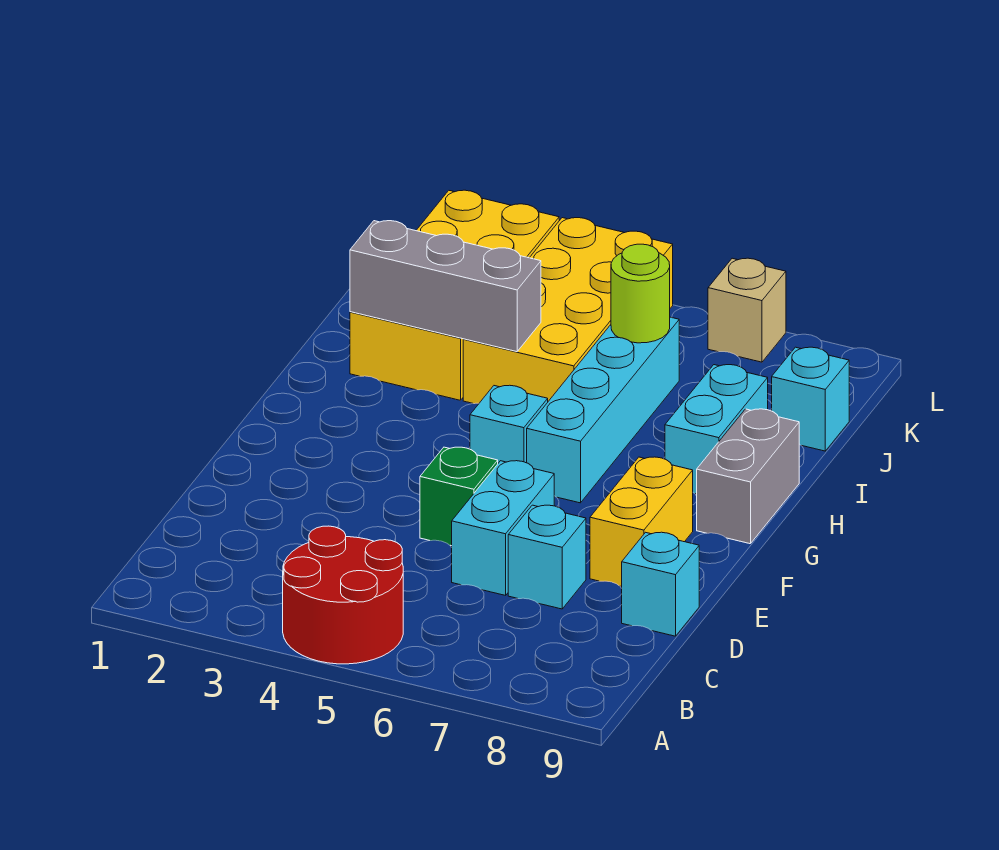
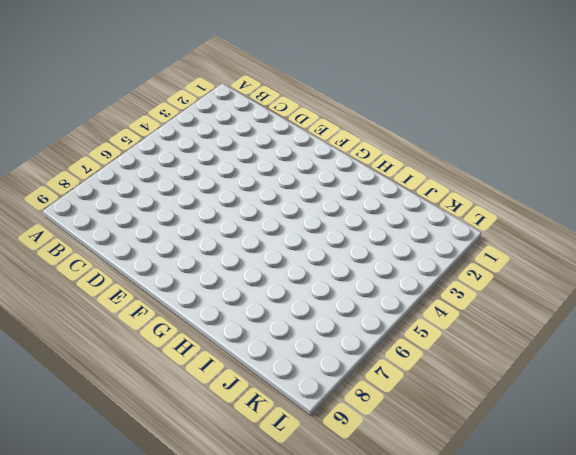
none -> red round brick A4:B5 level 1
none -> cyan brick D6:E6 level 1
none -> cyan brick D7 level 1

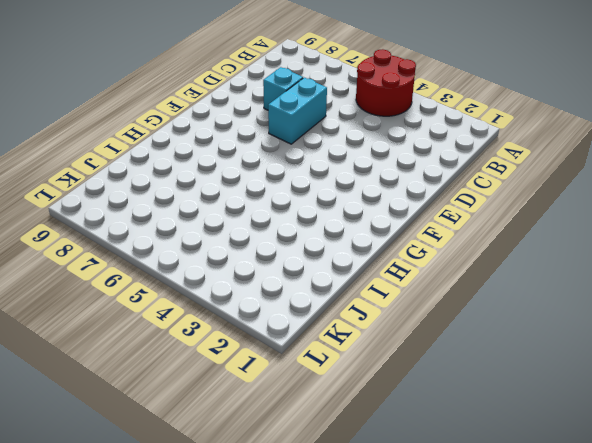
none -> cyan brick D9 level 1
none -> green brick E5 level 1
none -> yellow brick E8:F8 level 1

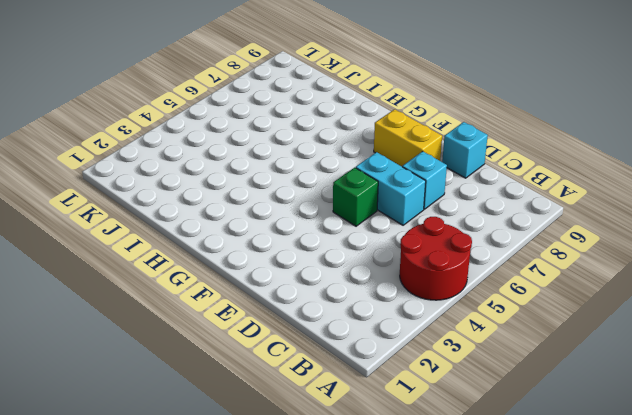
none -> cyan brick G5 level 1
none -> cyan brick G6:J6 level 1
none -> grey brick G9:H9 level 1

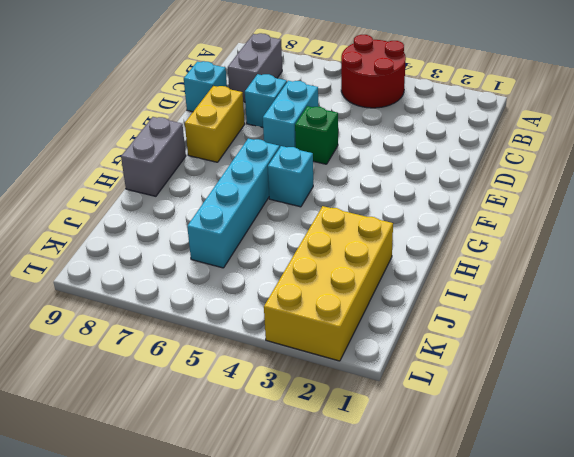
grey brick B8:C8 level 1 -> none
none -> cyan brick H8:I8 level 1
none -> yellow brick I4:L5 level 1
none -> cyan brick J9 level 1

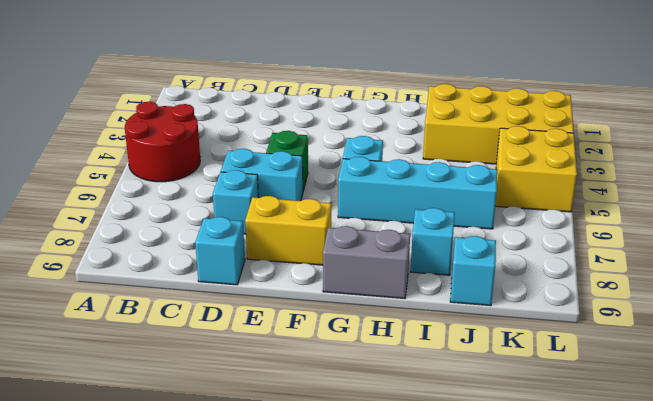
cyan brick I8 level 1 -> cyan brick H8:I8 level 1
yellow brick K4:L5 level 1 -> yellow brick I4:L5 level 1
none -> tan brick L7 level 1
none -> grey brick I2:I4 level 2
none -> lime round brick J6 level 2

